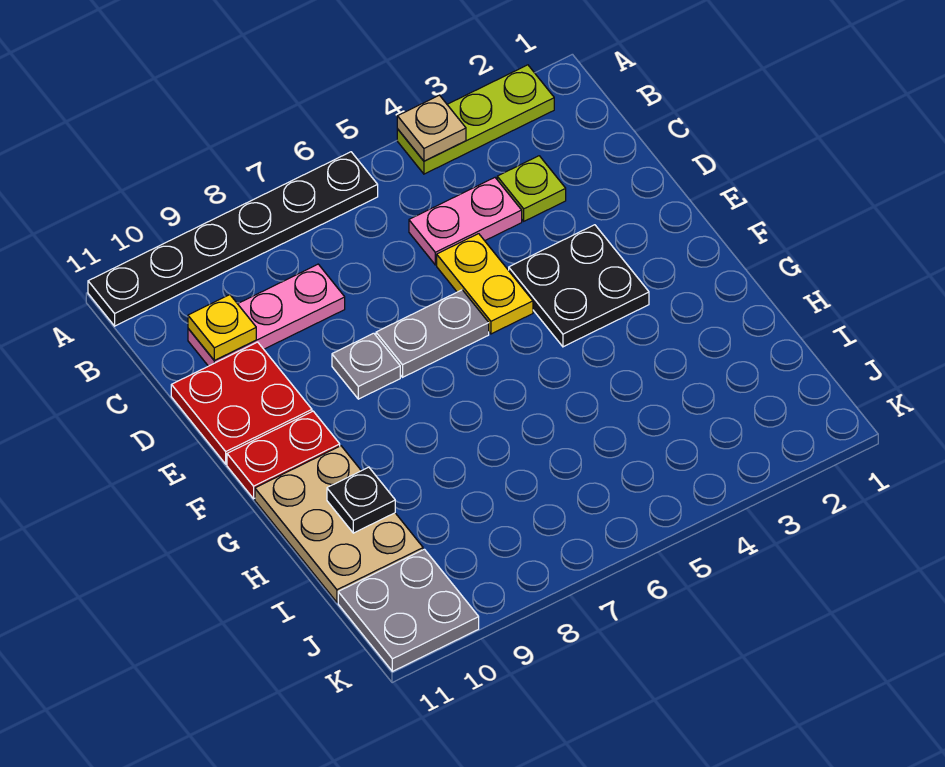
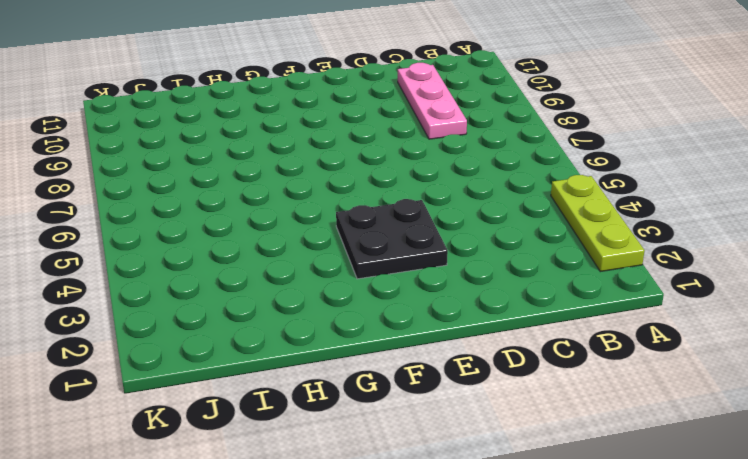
none -> black plate A6:A11 level 1
none -> lime plate C3 level 1
none -> pink plate C4:C5 level 1

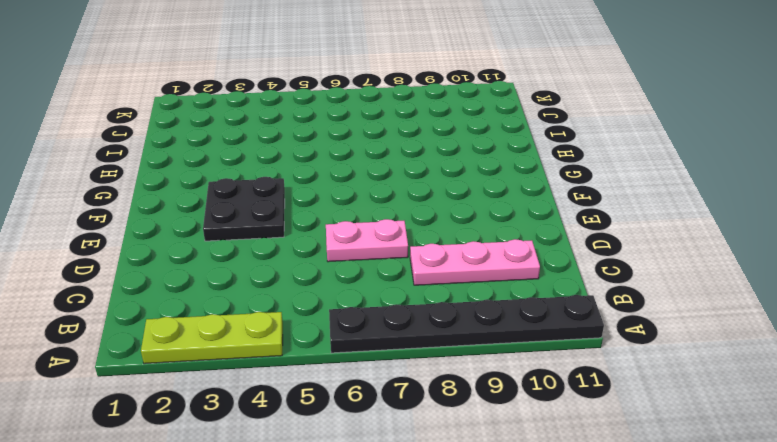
pink plate D6:D7 level 1 -> pink plate C4:C5 level 1
none -> lime plate C3 level 1
none -> yellow plate D5:E5 level 1
none -> red plate D10:E11 level 1

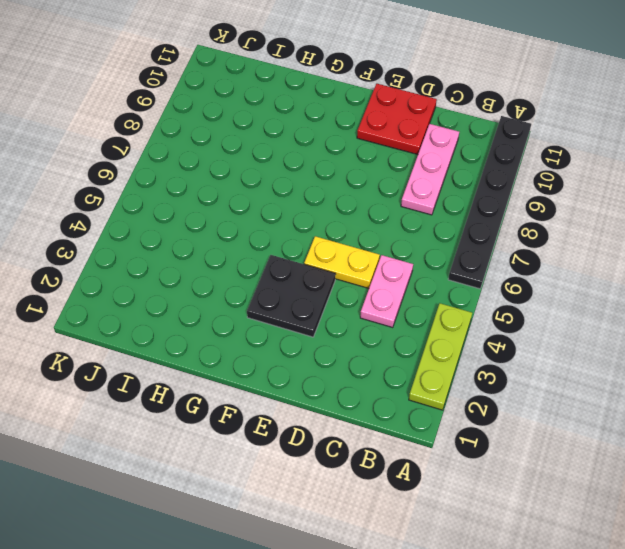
none -> lime plate C3 level 1
none -> grey plate E6:E7 level 1
none -> grey plate E8 level 1

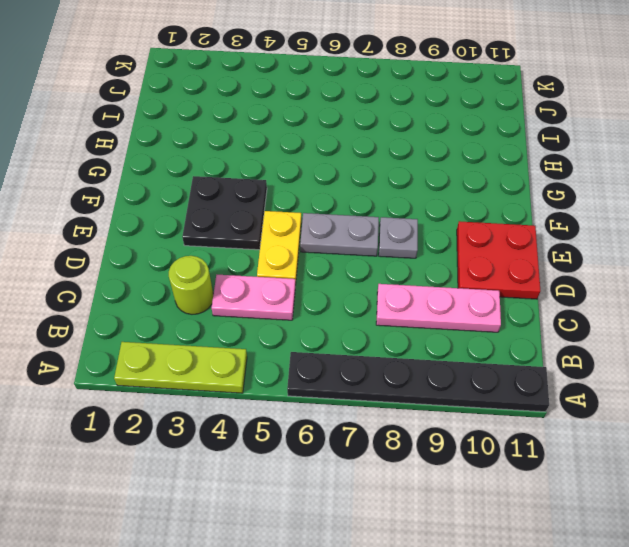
lime round brick C3 level 1 -> lime plate C3 level 1
none -> red plate F10:F11 level 1
none -> tan plate G10:I11 level 1
none -> grey plate J10:K11 level 1

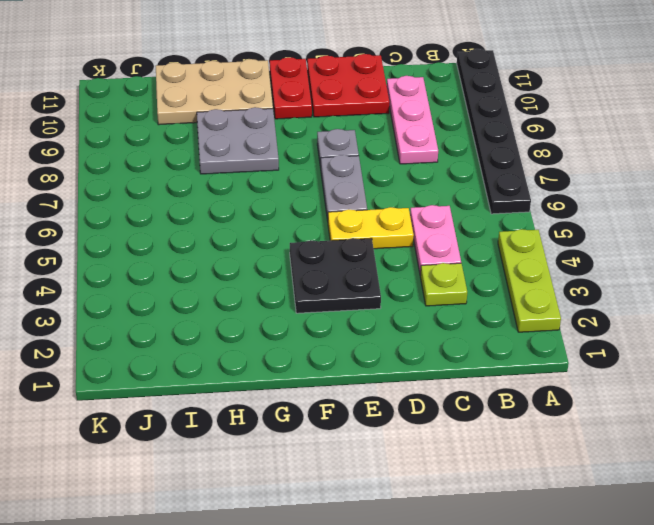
grey plate G8:H9 level 1 -> grey plate J10:K11 level 1
none -> tan plate A4 level 2
none -> yellow plate C10 level 2
none -> black plate H10 level 2

